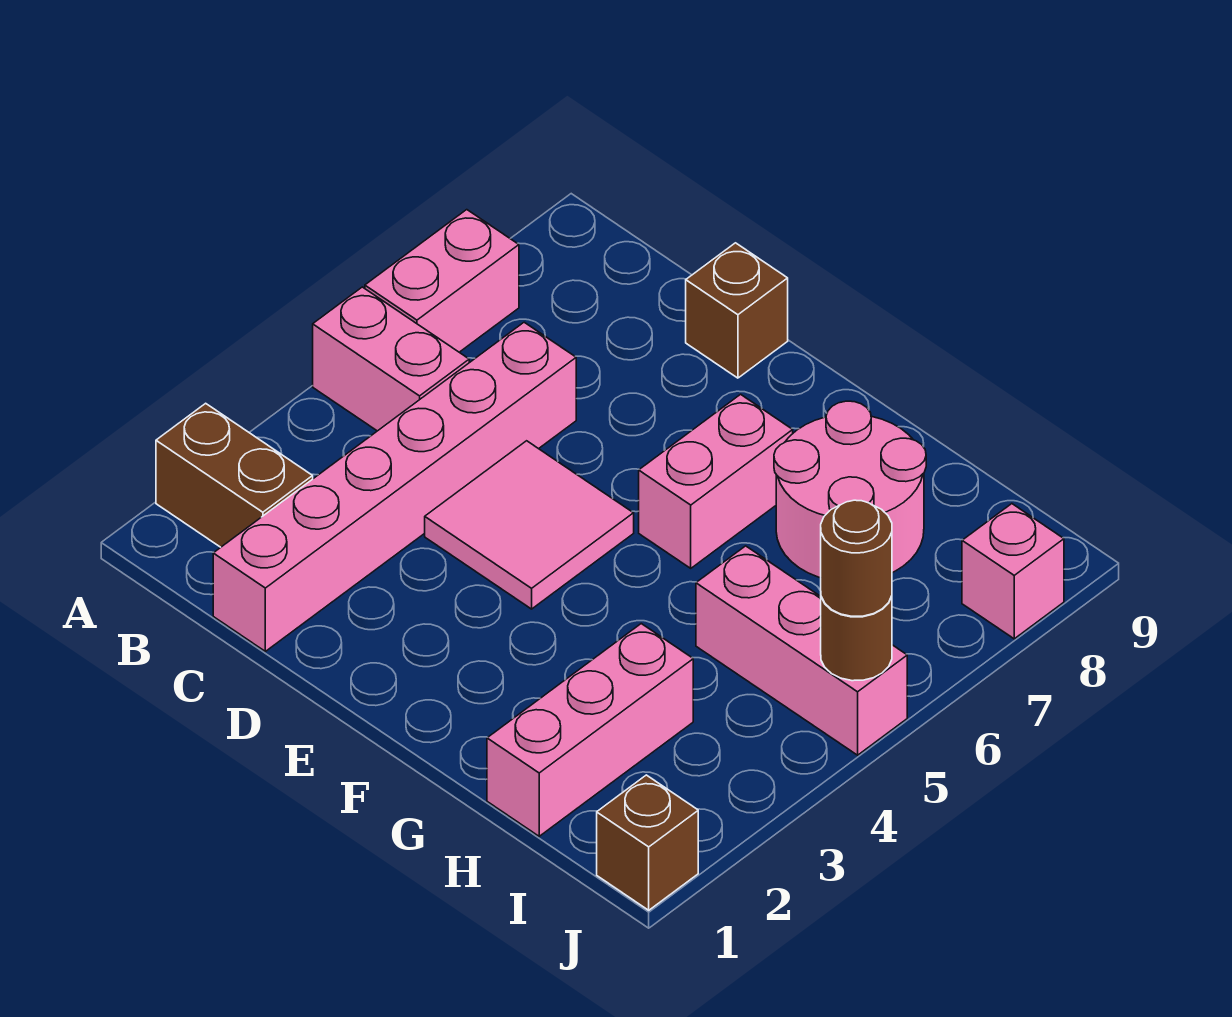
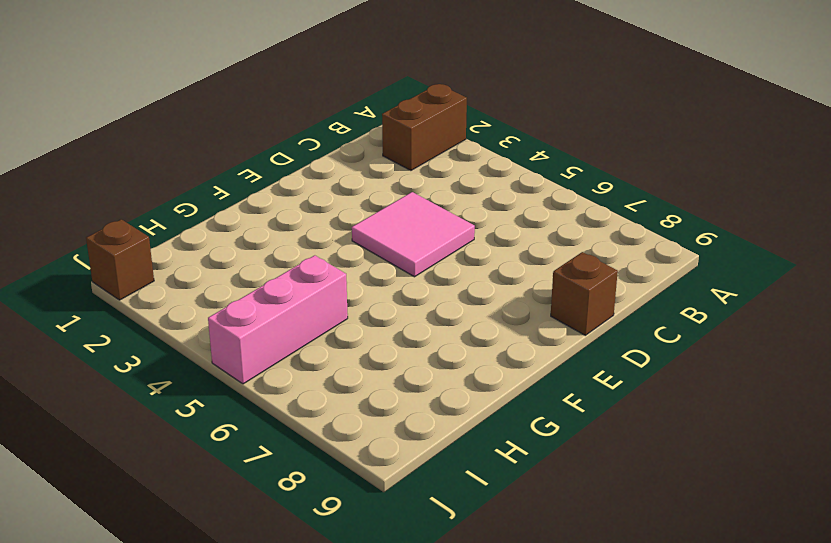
none -> pink brick A5:B5 level 1
none -> pink brick A6:A7 level 1
none -> pink brick C1:C6 level 1

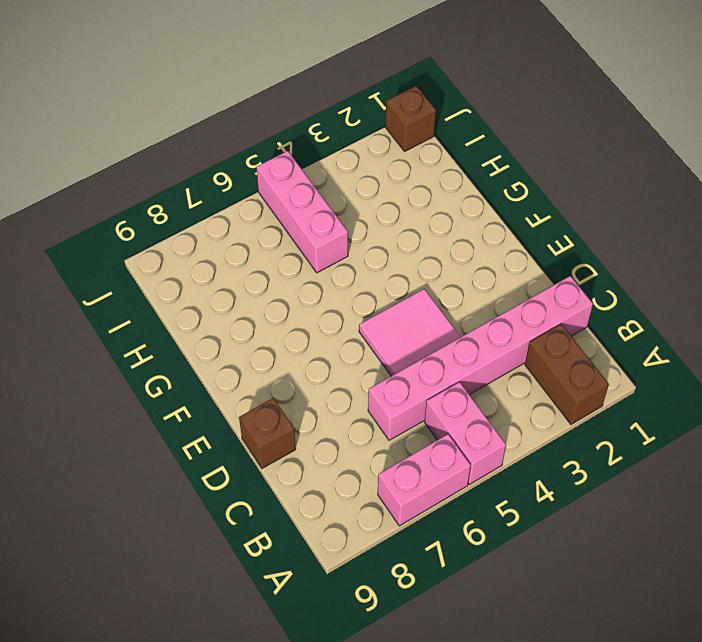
none -> pink brick F6:F7 level 1
none -> pink round brick G7:H8 level 1
none -> pink brick H1:H3 level 1

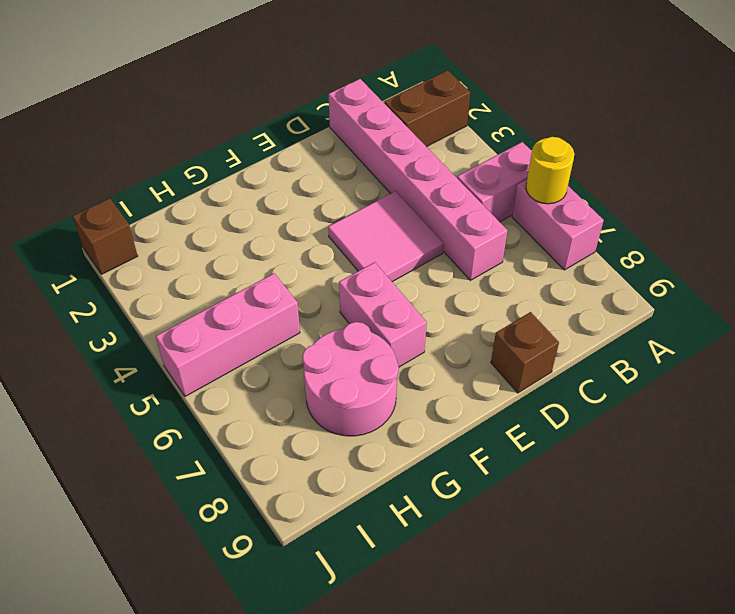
yellow round brick A6 level 2 -> none
none -> pink brick H1:H3 level 1
none -> pink brick J8 level 1
none -> brown round brick J5 level 2

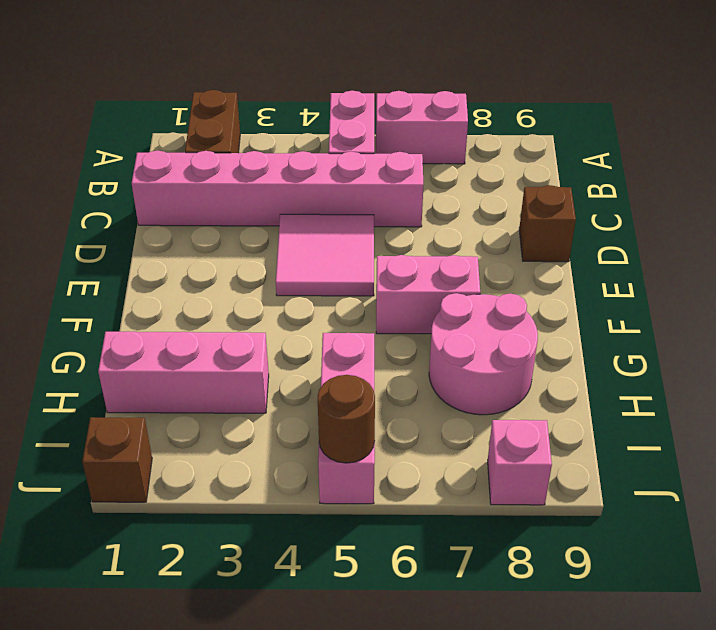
none -> brown round brick J5 level 3

